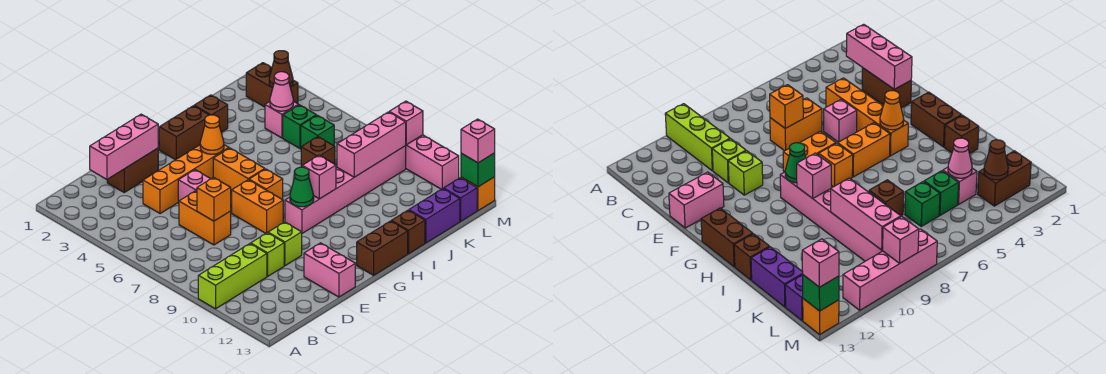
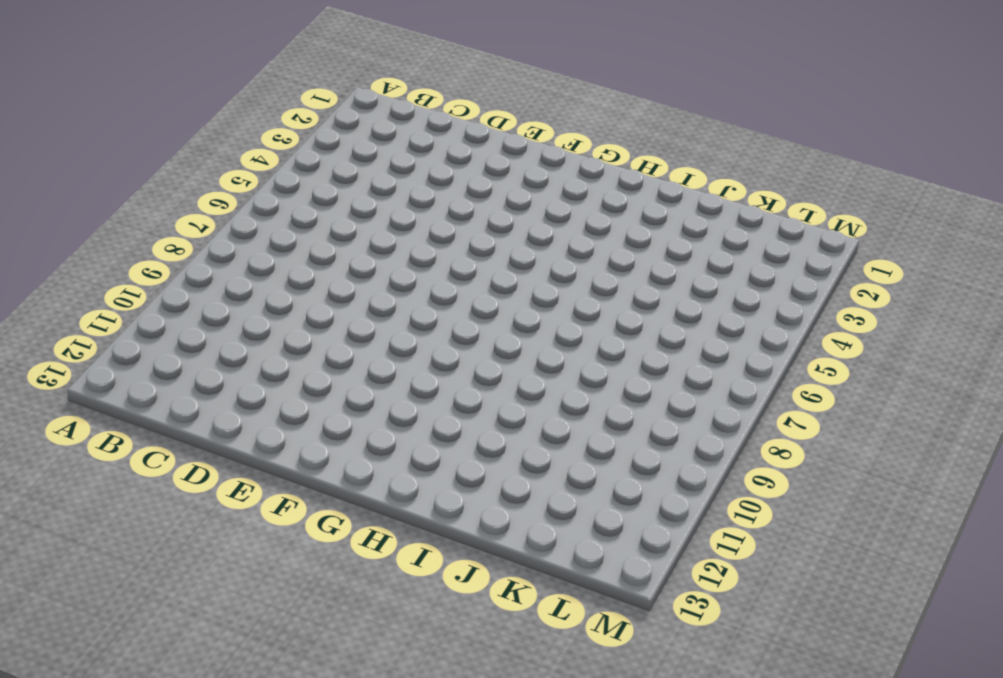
none -> lime brick A10:C10 level 1
none -> brown brick D2:E2 level 1
none -> orange brick D4:G4 level 1
none -> orange brick D6:D7 level 1

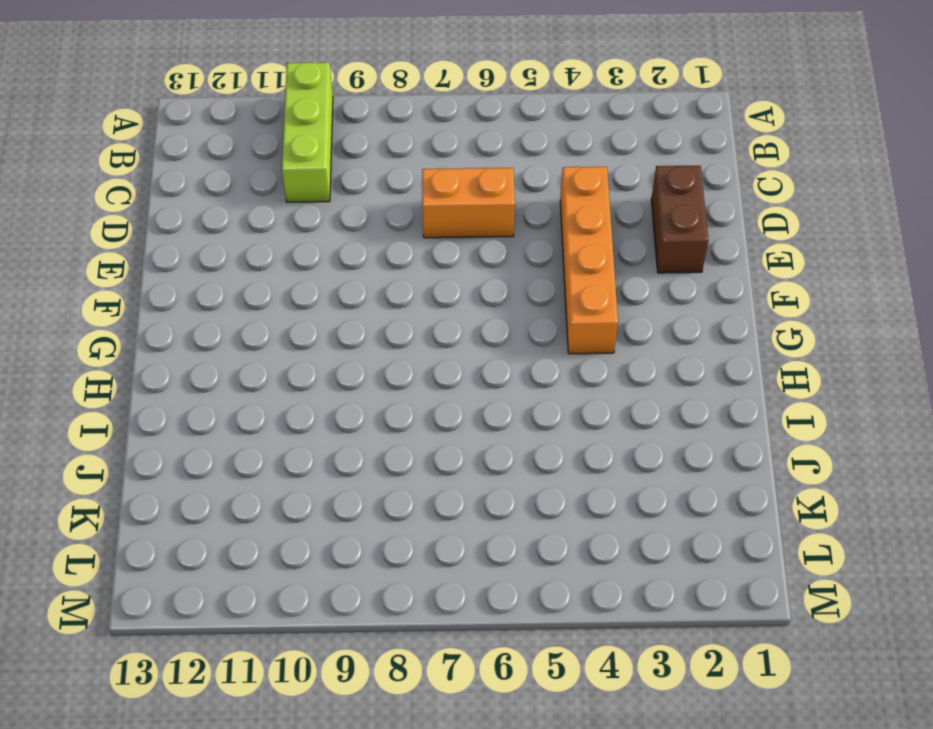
none -> lime brick D10 level 1
none -> pink brick E5 level 1
none -> lime brick E10 level 1
none -> pink brick E12:E13 level 1

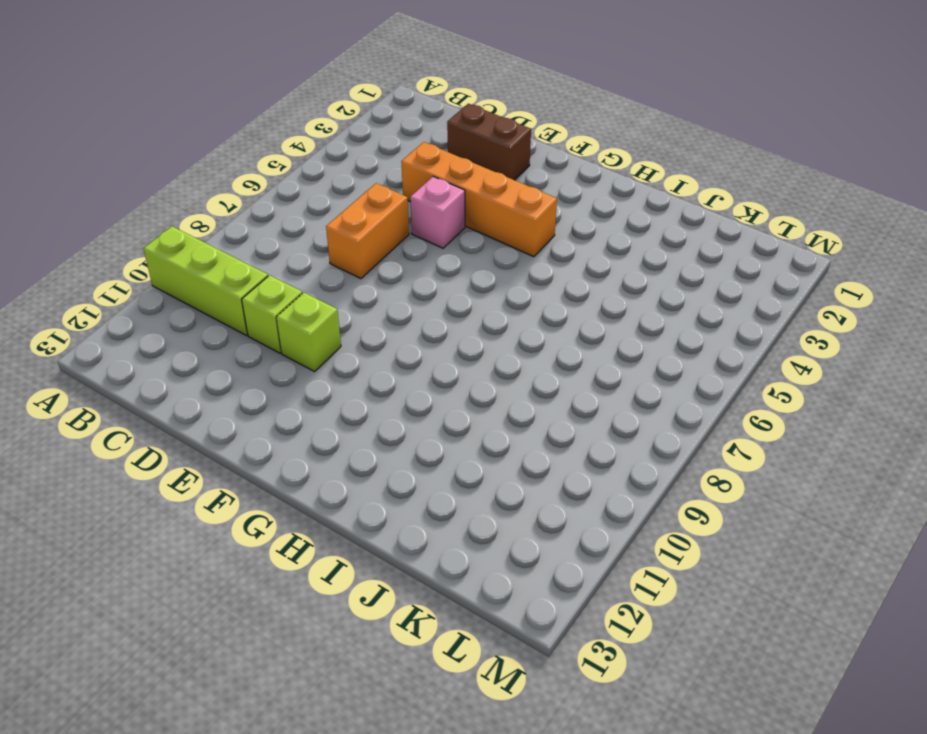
none -> pink brick E12:E13 level 1
none -> orange brick F7:F8 level 1
none -> brown brick G2:H2 level 1
none -> orange brick G5:G6 level 1

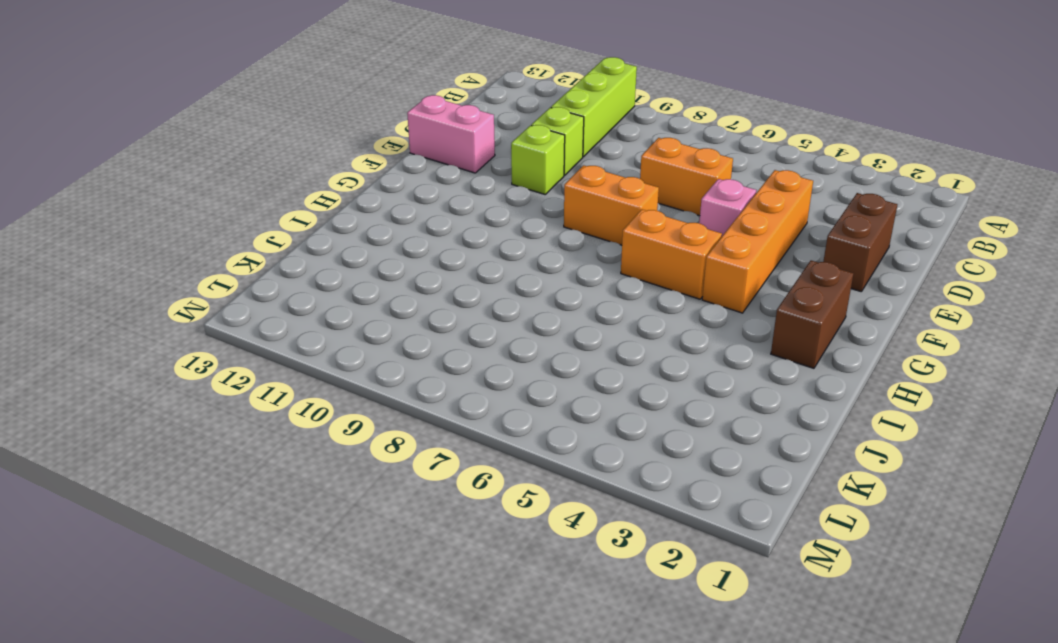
none -> orange brick G7 level 1
none -> pink brick G9:L9 level 1
none -> brown brick G13:H13 level 1
none -> brown brick I2 level 1

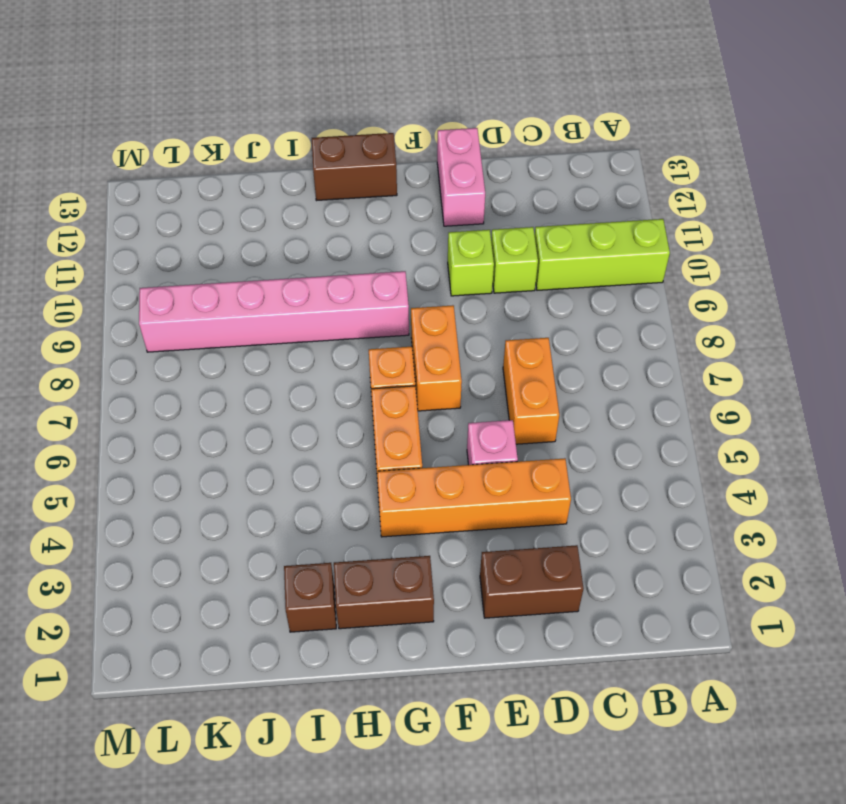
none -> brown brick I13 level 1
none -> brown brick J7 level 1
none -> purple brick J13:K13 level 1
none -> pink brick K4 level 1

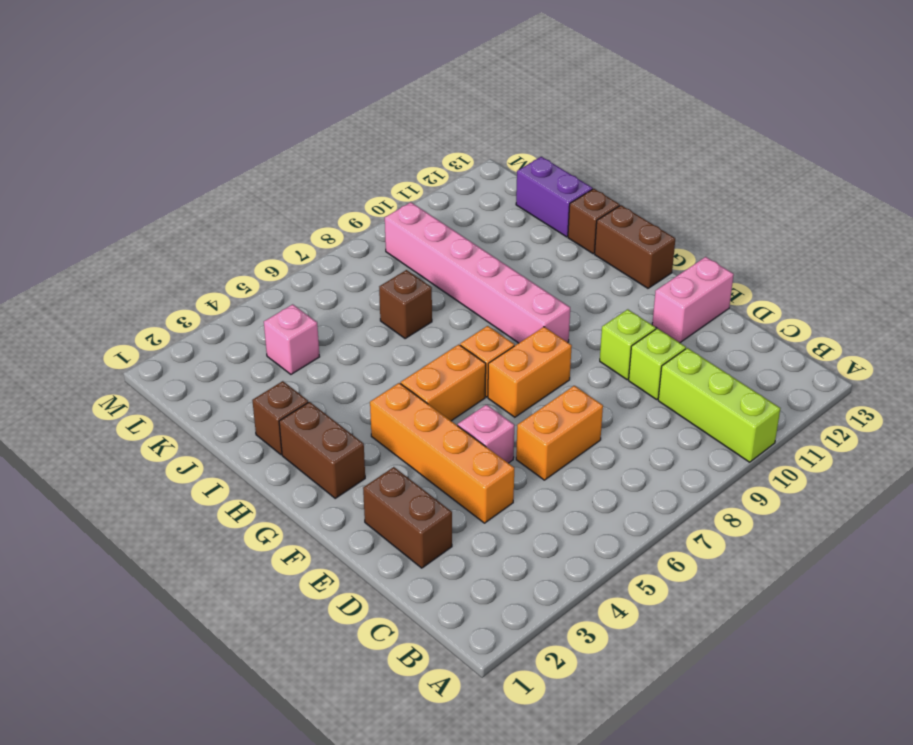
none -> green brick K5 level 1
none -> green brick K6 level 1
none -> brown brick L2:L3 level 1
none -> purple brick L13 level 1

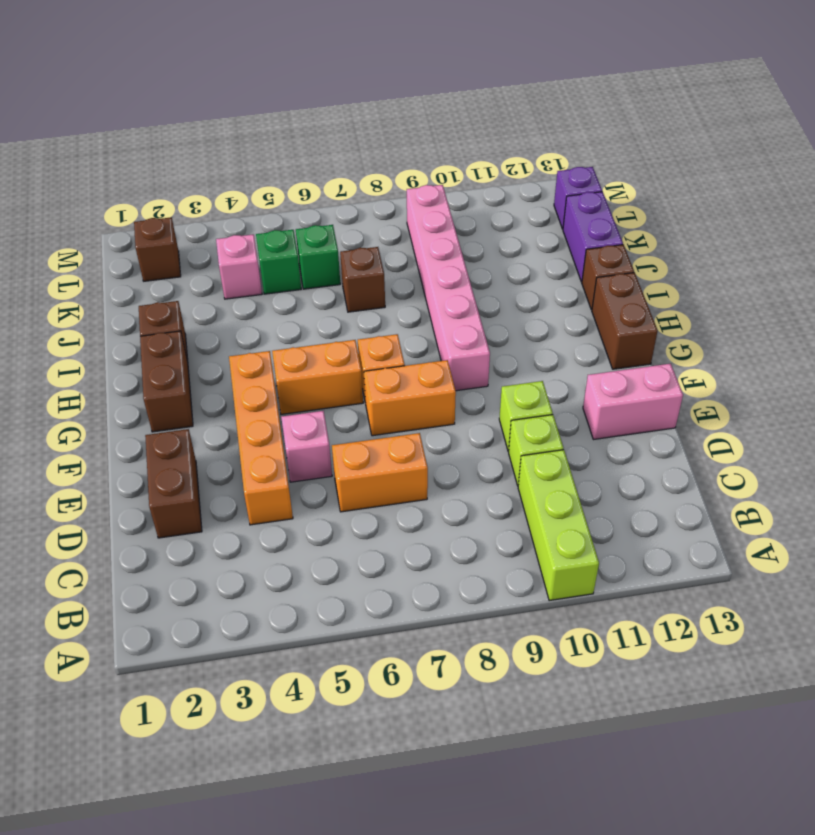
brown brick L2 level 1 -> brown brick L2:L3 level 1
none -> pink brick M8:M11 level 1
none -> orange brick M13 level 1
none -> pink brick C2:E2 level 2
none -> orange brick D7 level 2

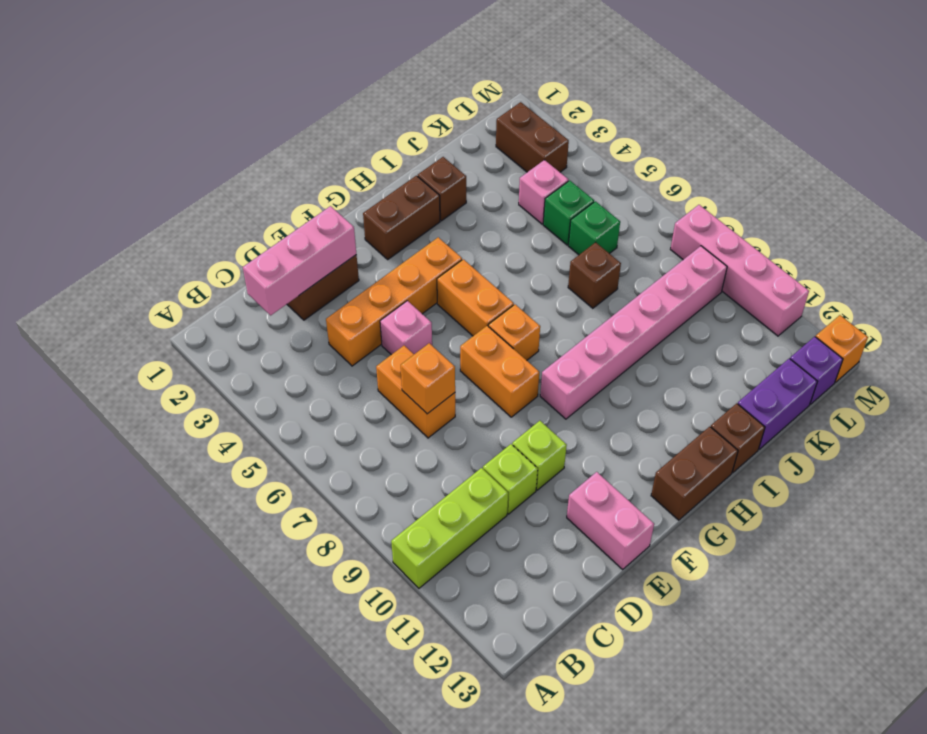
none -> orange cone G4 level 2
none -> green cone G9 level 2
none -> pink brick H9 level 2
none -> pink brick J9:L9 level 2

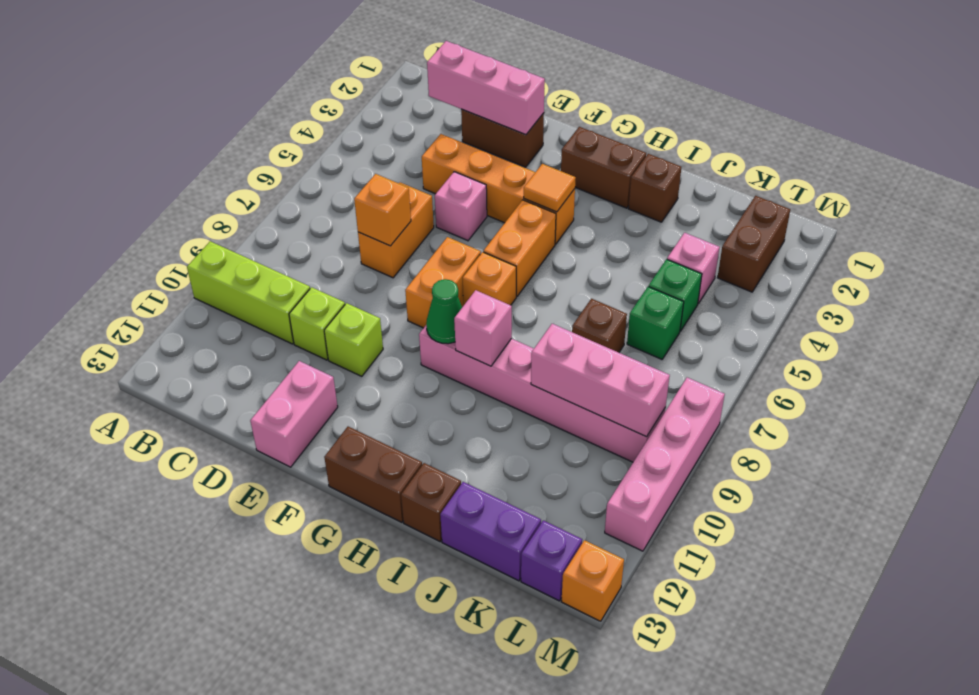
orange tile G4 level 2 -> orange cone G4 level 2
none -> pink cone K4 level 2
none -> brown cone L3 level 2
none -> pink brick M9 level 2
none -> green brick M13 level 2

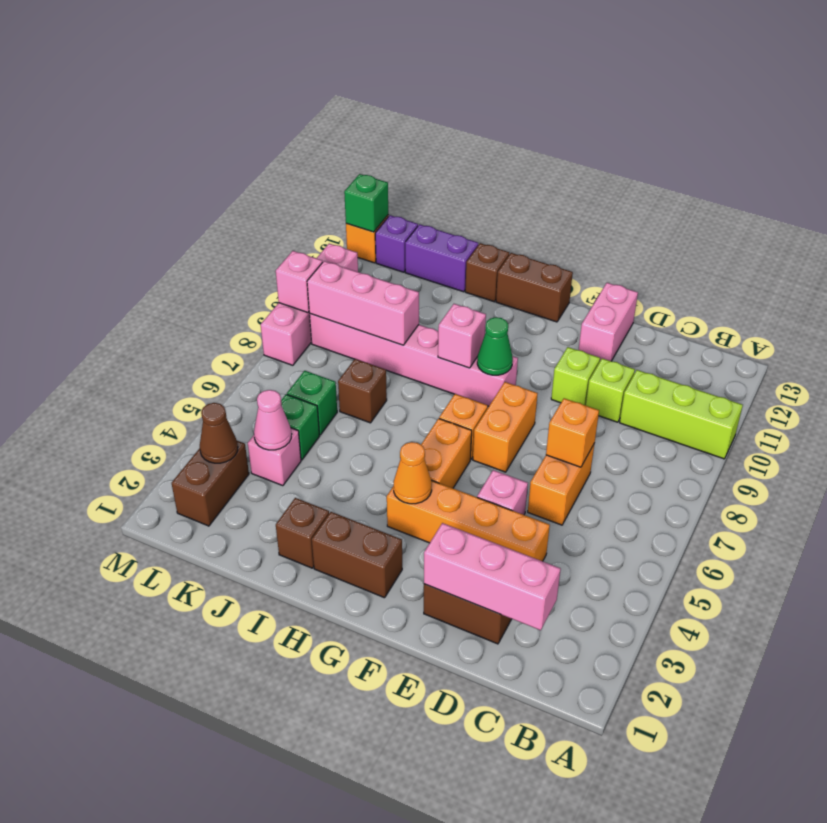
none -> pink brick M13 level 3

